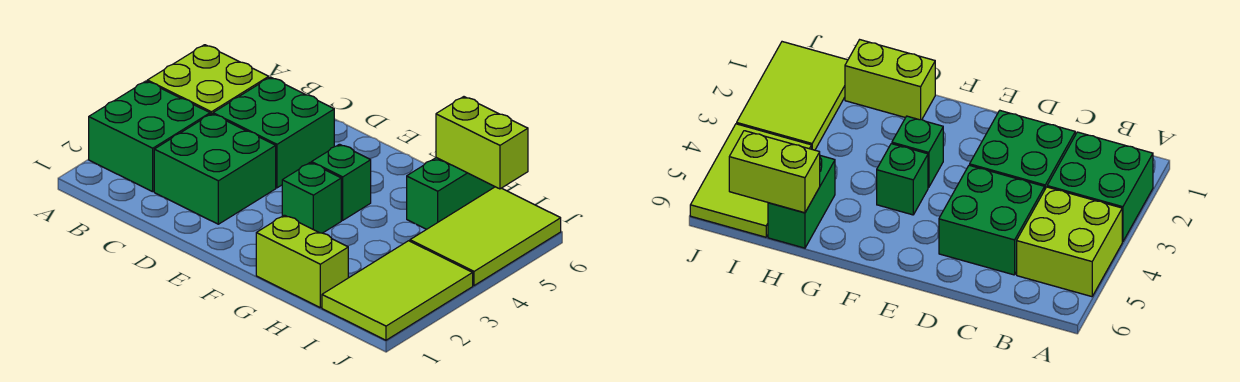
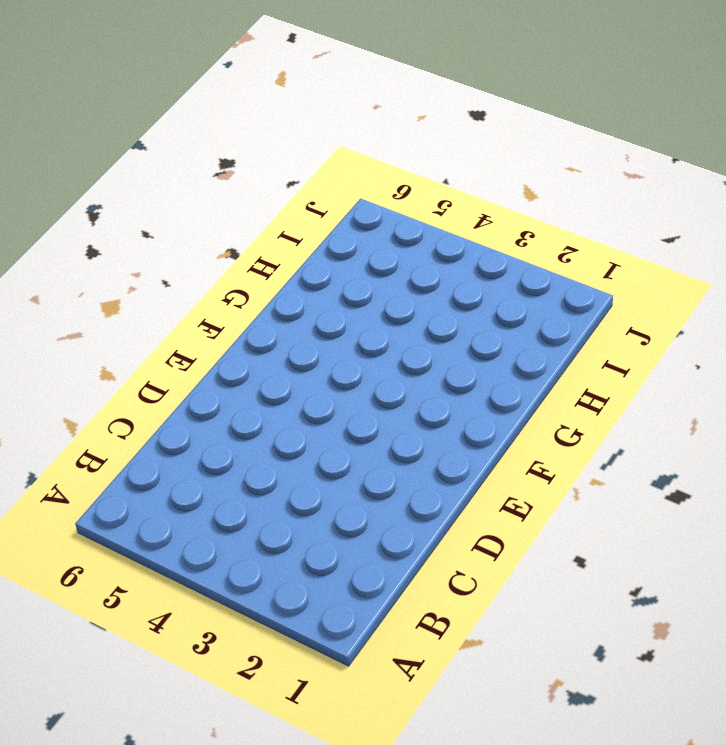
none -> green brick A2:B3 level 1
none -> lime brick A4:B5 level 1

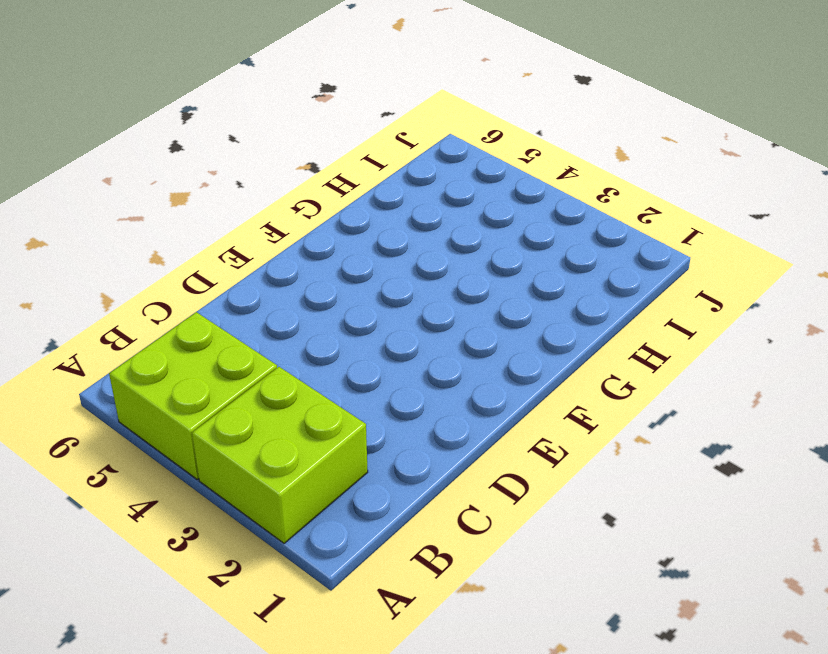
lime brick A2:B3 level 1 -> green brick A2:B3 level 1
none -> green brick C2:D3 level 1
none -> green brick C4:D5 level 1

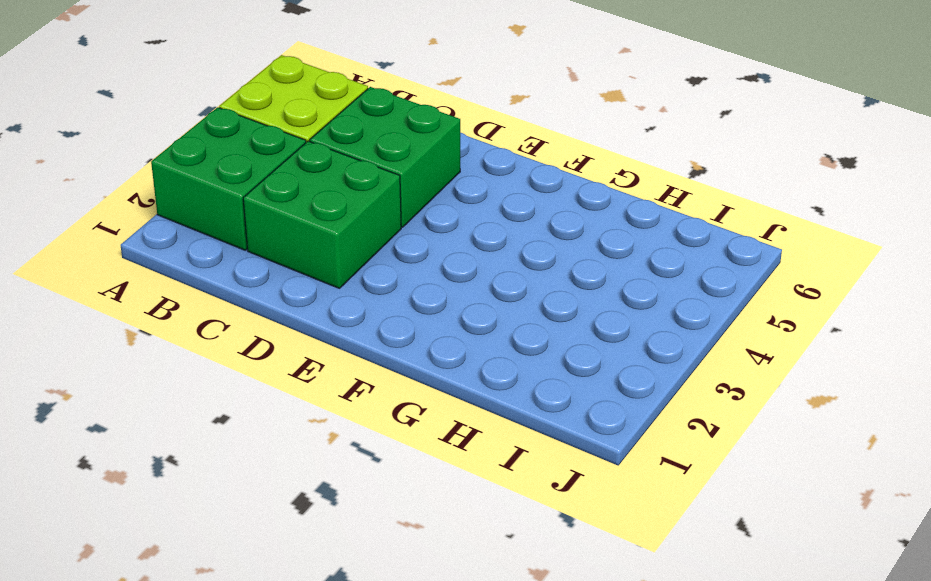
none -> green brick F3 level 1
none -> green brick F4 level 1

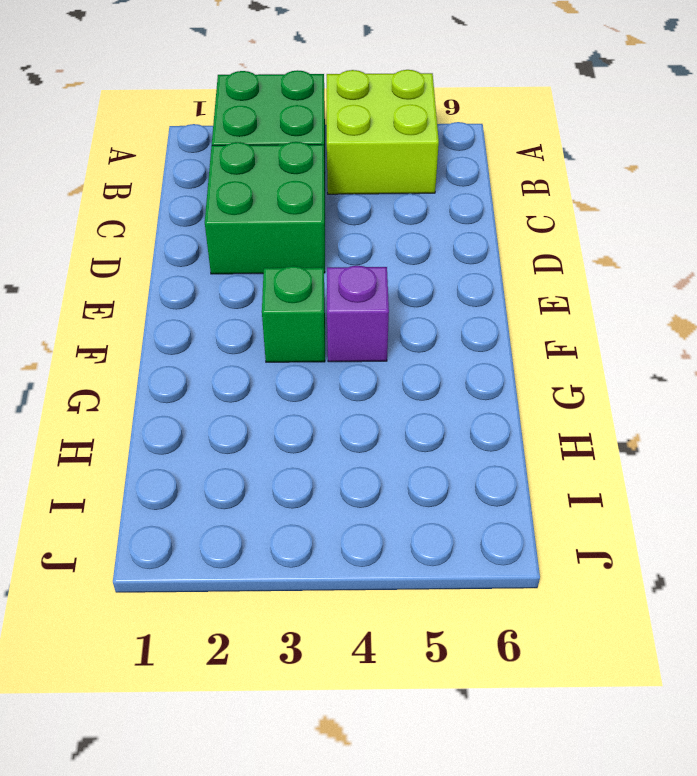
purple brick F4 level 1 -> green brick F4 level 1
none -> green brick C4:D5 level 1
none -> lime brick G1:H1 level 1

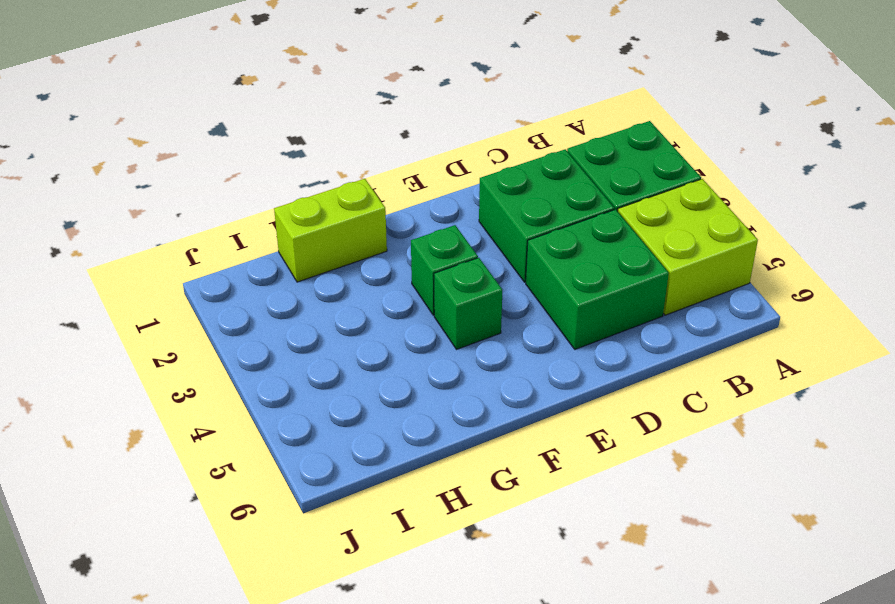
none -> green brick H5:H6 level 1
none -> lime tile I1:J3 level 1

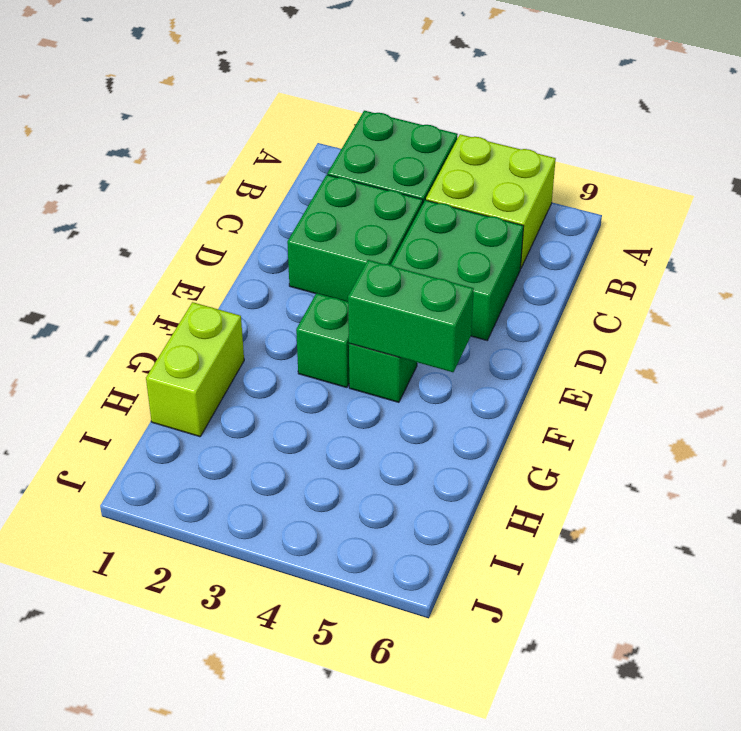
green brick F4:F5 level 2 -> green brick H5:H6 level 1
none -> lime tile I1:J3 level 1
none -> lime tile I4:J6 level 1

